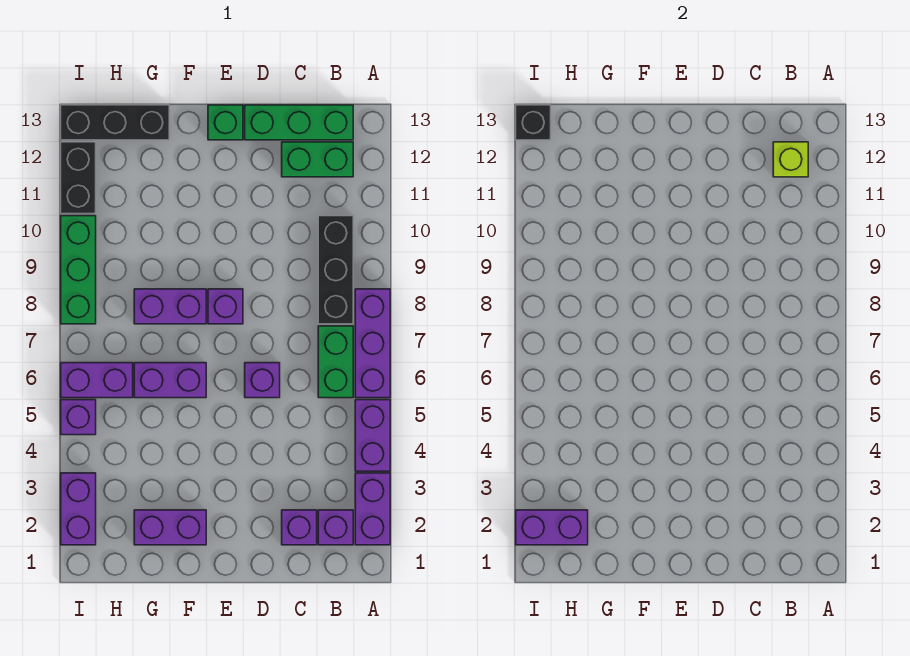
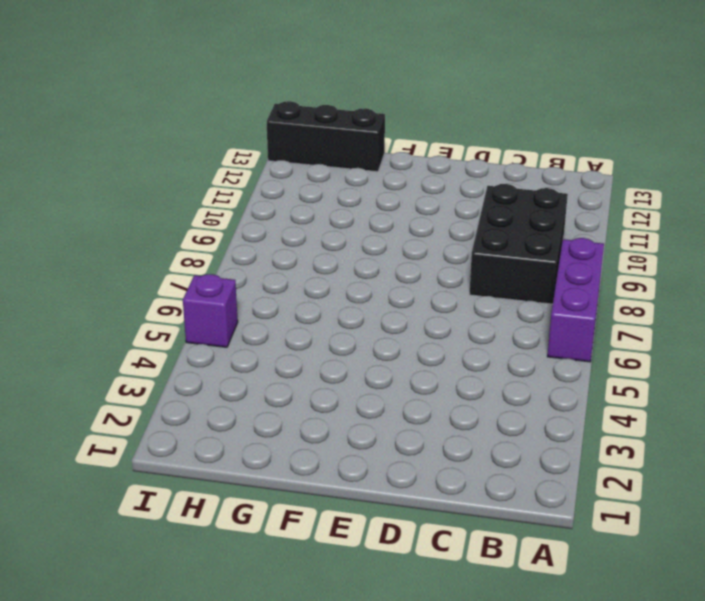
black brick B8:C10 level 1 -> black brick B8:B10 level 1
none -> purple brick A2:A3 level 1
none -> purple brick A4:A5 level 1
none -> purple brick B2 level 1

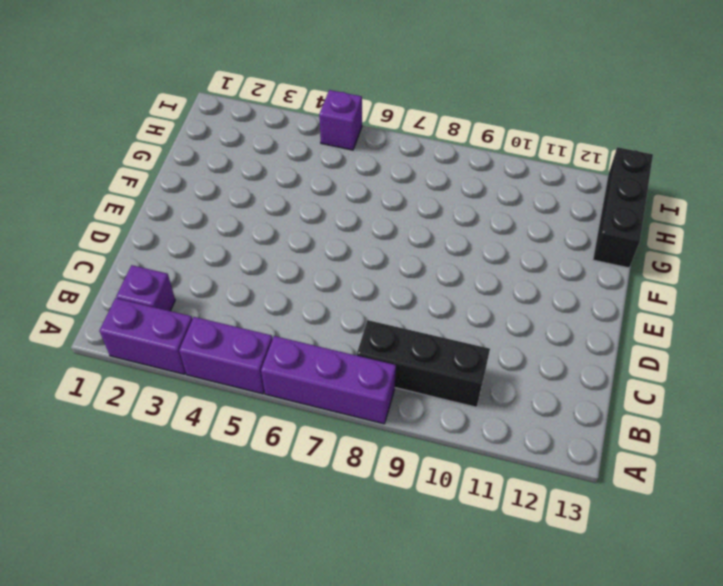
none -> green brick B6:B7 level 1
none -> green brick B12:C12 level 1
none -> green brick B13:D13 level 1

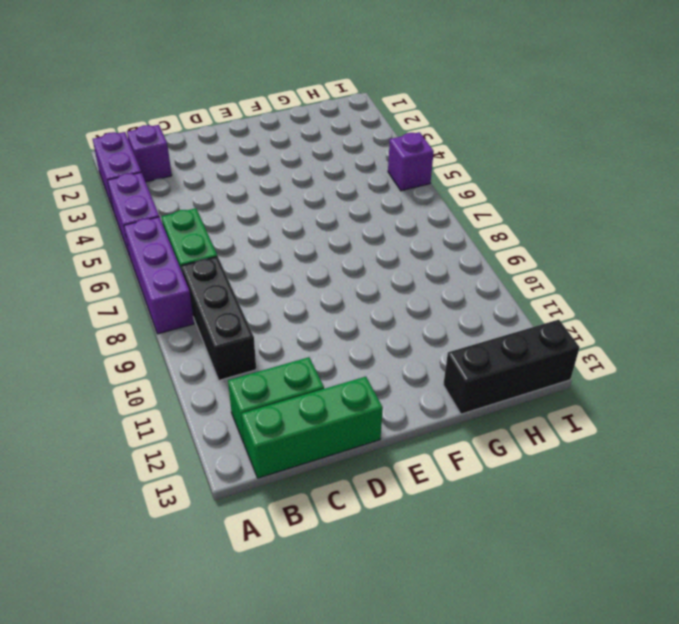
none -> purple brick C2 level 1
none -> purple brick D6 level 1
none -> purple brick E8 level 1

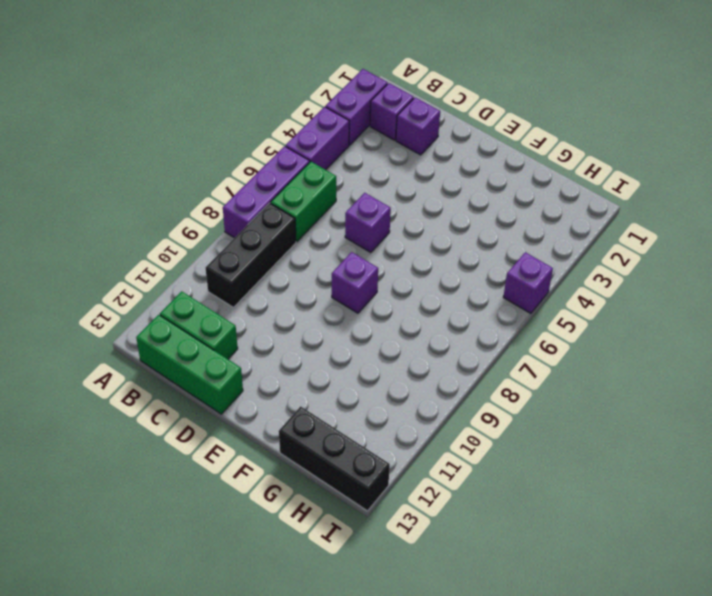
none -> green brick E13 level 1
none -> purple brick F2:G2 level 1
none -> purple brick F6:G6 level 1

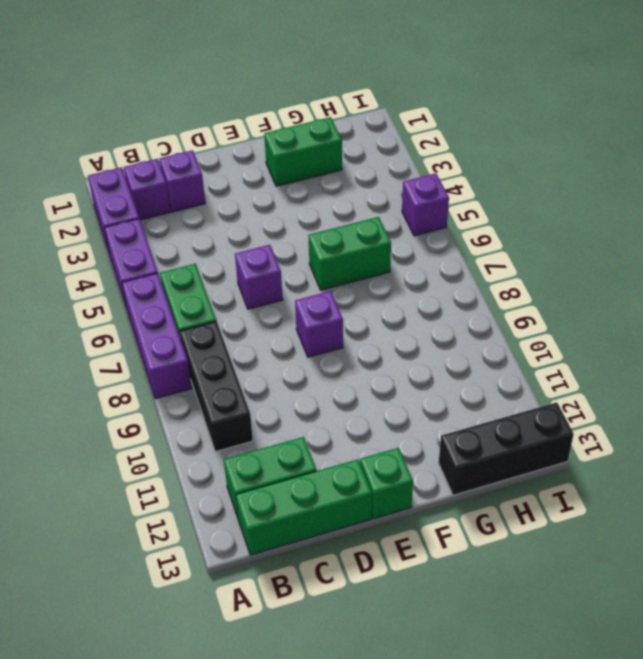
green brick F2:G2 level 1 -> purple brick F2:G2 level 1
green brick F6:G6 level 1 -> purple brick F6:G6 level 1
none -> purple brick F8:G8 level 1
none -> purple brick H6:I6 level 1
none -> purple brick I2:I3 level 1

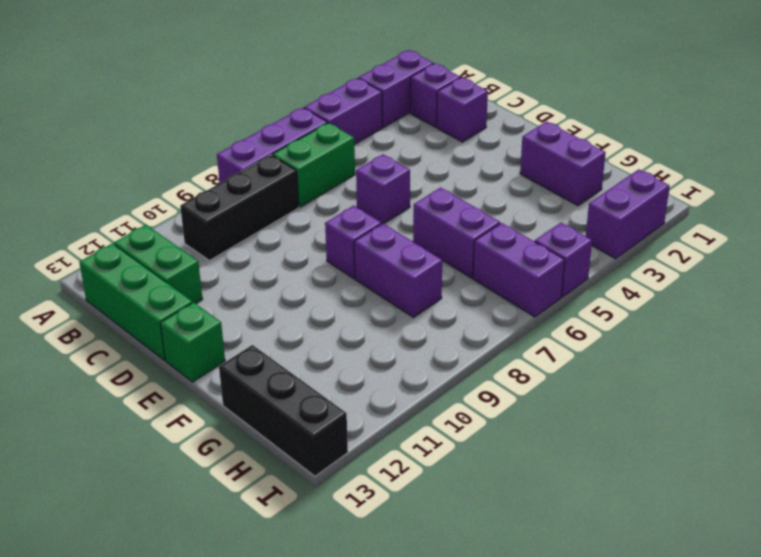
none -> green brick I8:I10 level 1
none -> black brick I11:I12 level 1
none -> lime brick B12 level 2

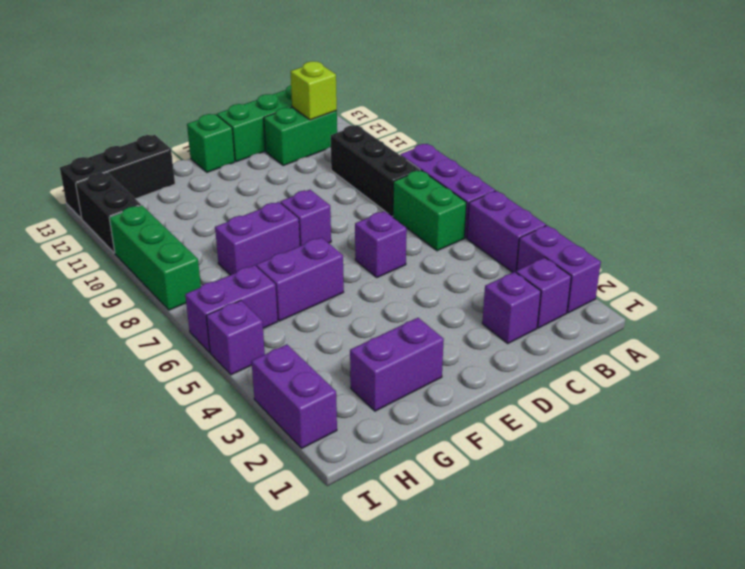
none -> purple brick H2:I2 level 2
none -> black brick I13 level 2

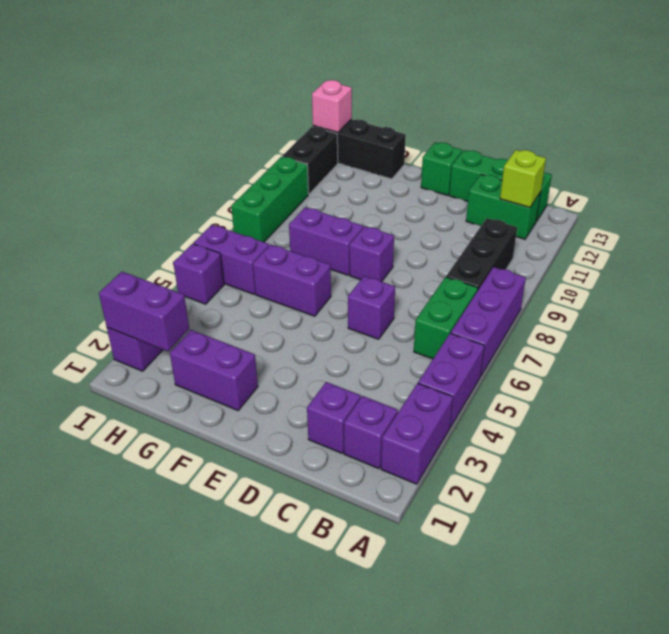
pink brick I13 level 2 -> black brick I13 level 2

